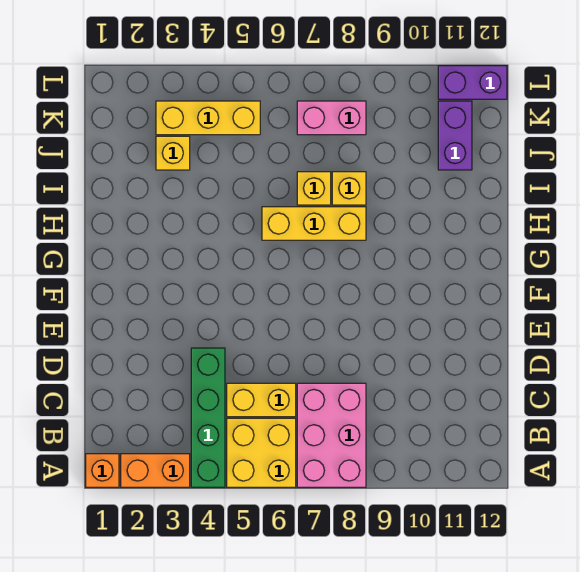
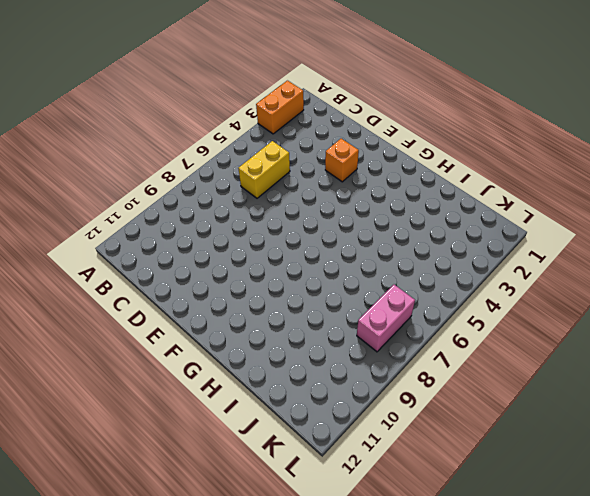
orange brick E3 level 1 -> orange brick A1 level 1
none -> green brick A4:D4 level 1
none -> yellow brick A5:B6 level 1
none -> pink brick A7:C8 level 1

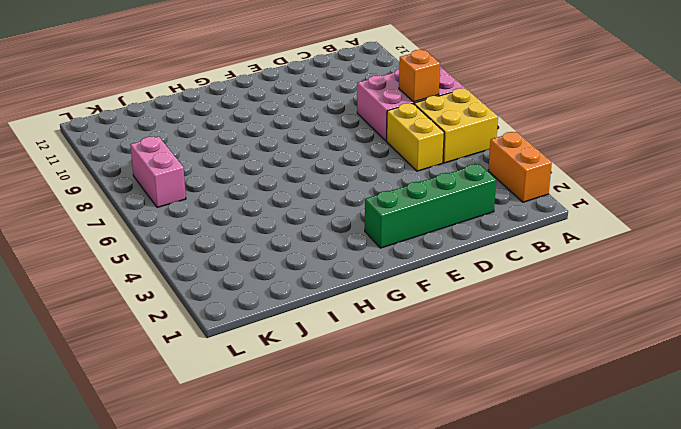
orange brick B7 level 2 -> orange brick A1 level 1
green brick C2:F2 level 1 -> green brick A4:D4 level 1
none -> yellow brick H6:H8 level 1
none -> yellow brick I7 level 1
none -> yellow brick I8 level 1

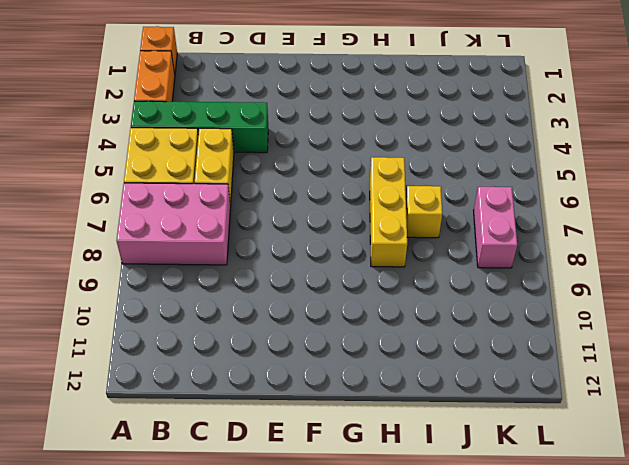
none -> yellow brick I8 level 1
none -> yellow brick J3 level 1
none -> purple brick J11:K11 level 1

